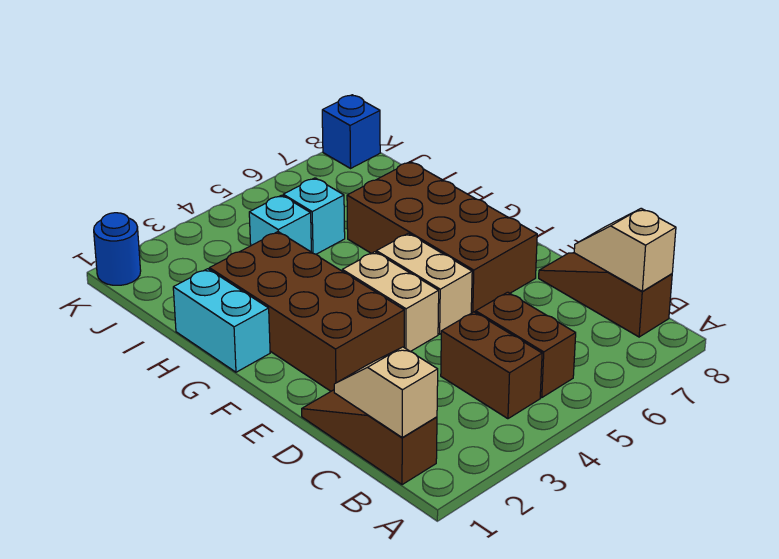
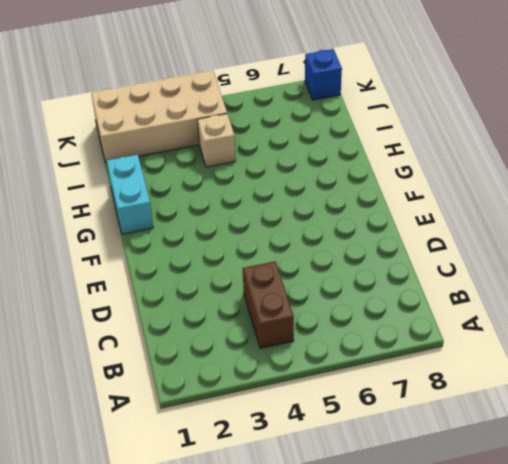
tan brick I4 level 1 -> cyan brick I4 level 1
tan brick J1:K4 level 1 -> blue round brick K1 level 1
none -> brown slope B1:D1 level 1 top B
none -> brown brick B5:C5 level 1
none -> brown slope B8:D8 level 1 top B

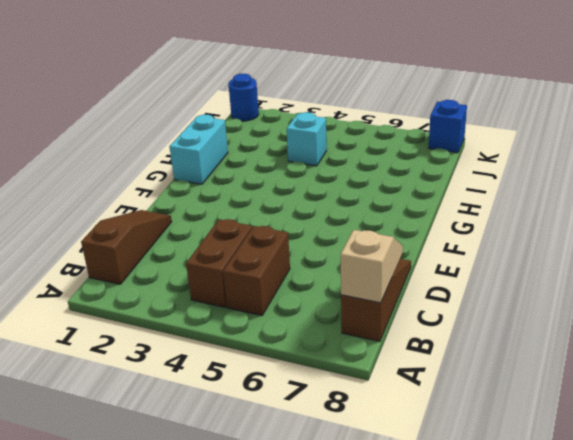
none -> brown brick E2:H3 level 1
none -> tan brick E4:F4 level 1
none -> tan brick E5:F5 level 1

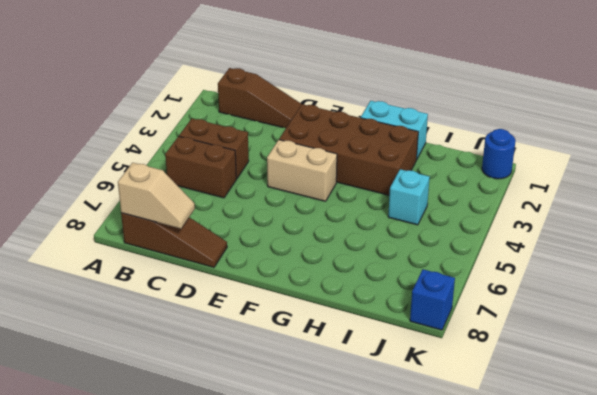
none -> tan brick E5:F5 level 1
none -> brown brick E6:H7 level 1
none -> cyan brick I5 level 1

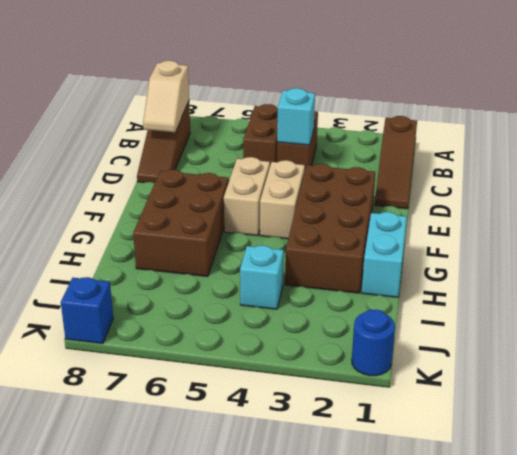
cyan brick C4 level 2 -> cyan brick I5 level 1
brown brick F6:H7 level 1 -> brown brick E6:H7 level 1
none -> tan slope B1:C1 level 2 top B

